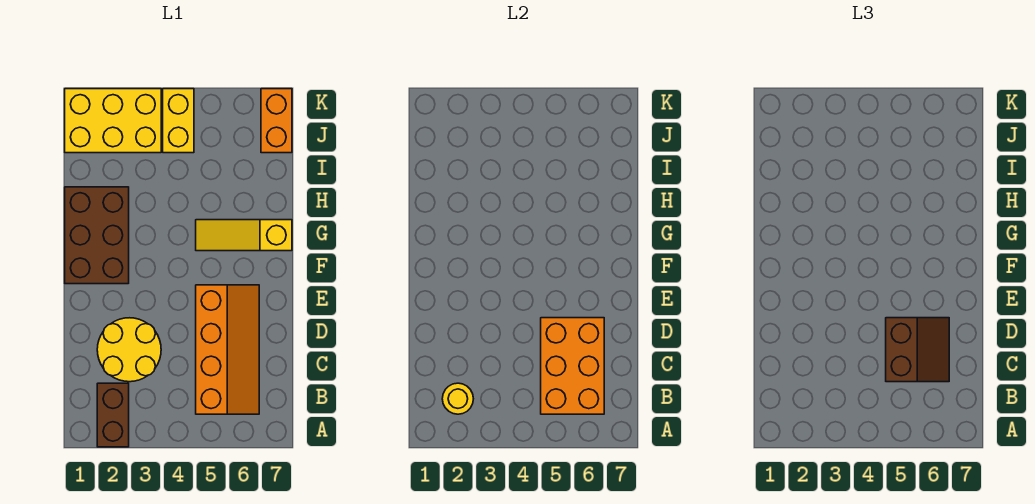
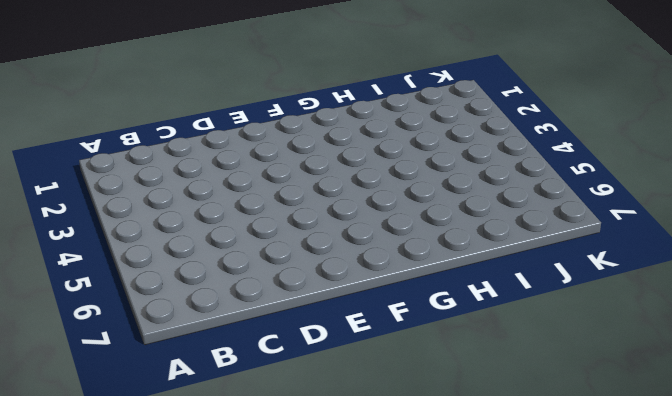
none -> brown brick A2:B2 level 1
none -> orange slope B5:E6 level 1 top 5

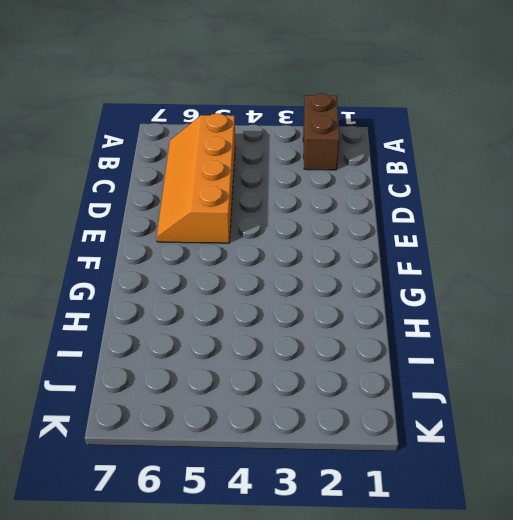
none -> yellow round brick C2:D3 level 1
none -> brown brick F1:H2 level 1

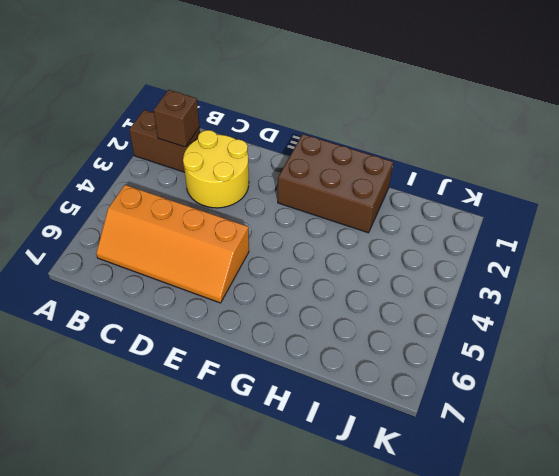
brown brick B2 level 2 -> yellow round brick B2 level 2
none -> yellow slope G5:G7 level 1 top 7
none -> yellow brick J1:K3 level 1

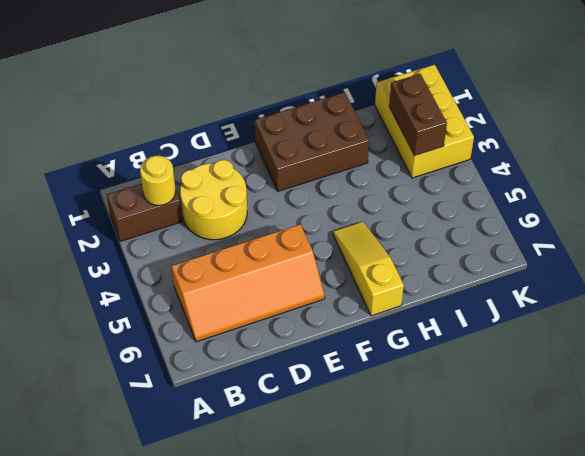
brown brick J2:J3 level 2 -> none
none -> yellow brick J4:K4 level 1
none -> orange brick J7:K7 level 1

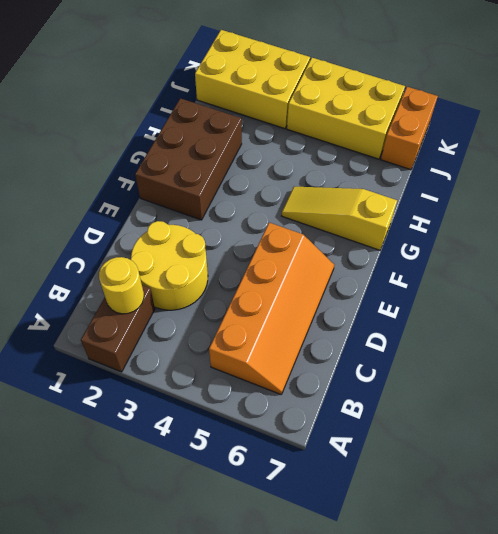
yellow brick J4:K6 level 1 -> yellow brick J4:K4 level 1
none -> orange brick B5:D6 level 2
none -> brown slope C5:D6 level 3 top 5

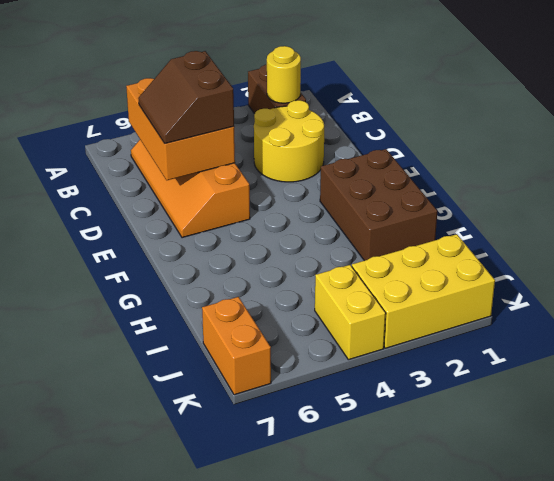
none -> yellow slope G5:G7 level 1 top 7

